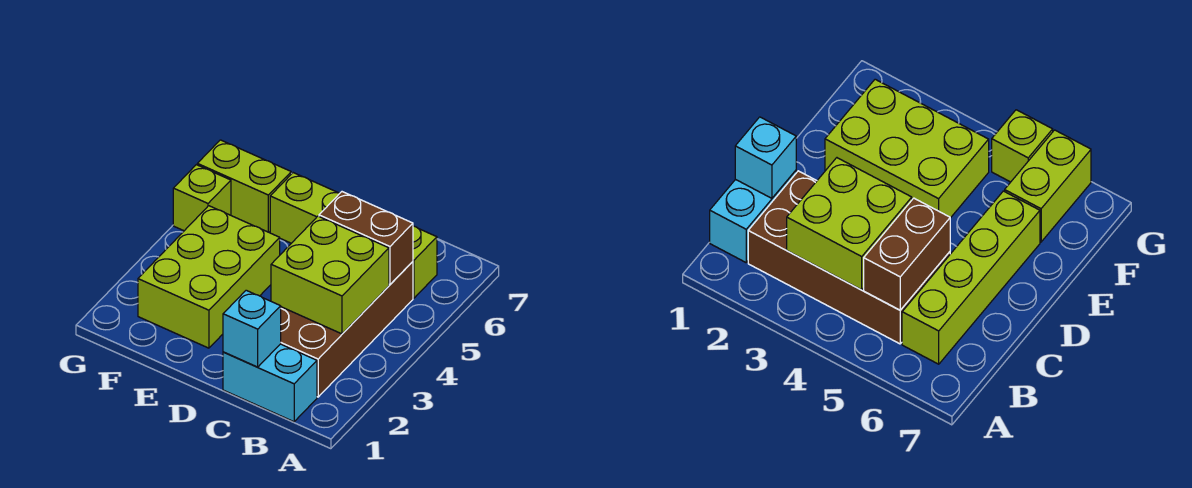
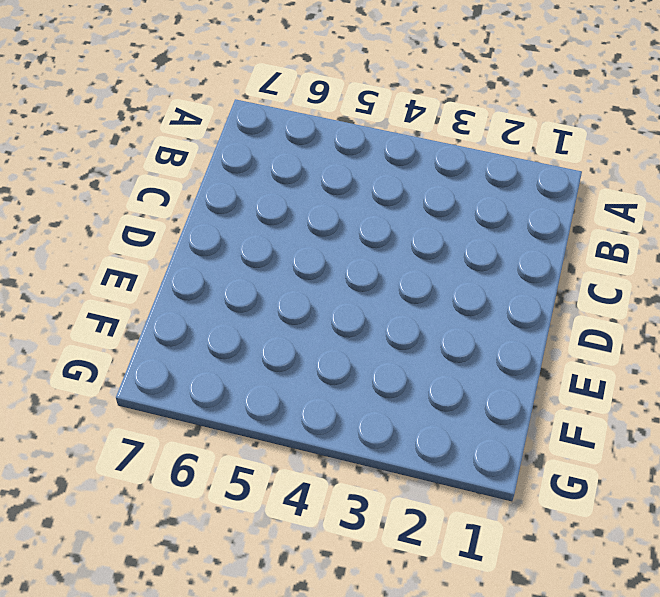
none -> cyan brick B1:C1 level 1
none -> brown brick B2:C5 level 1

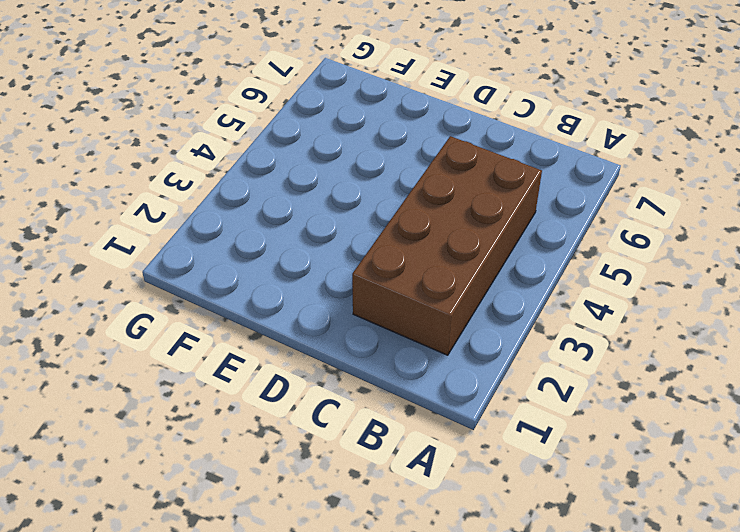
none -> cyan brick B1:C1 level 1
none -> lime brick B6:E6 level 1

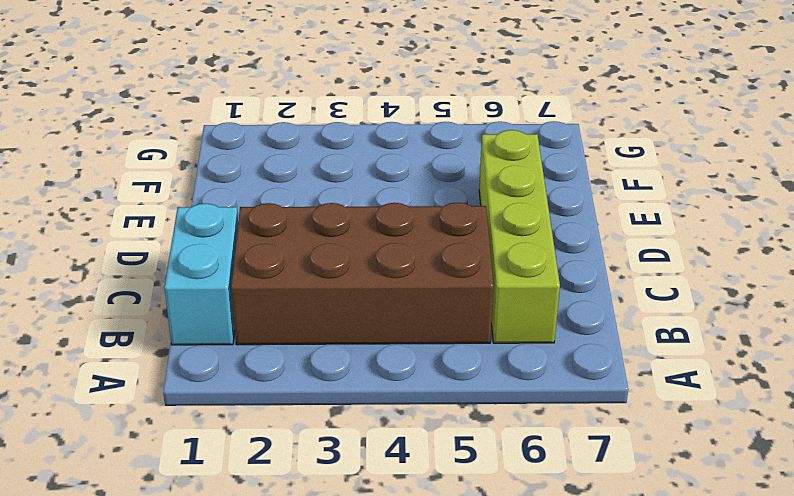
none -> lime brick E2:F4 level 1
none -> lime brick F6:G6 level 1

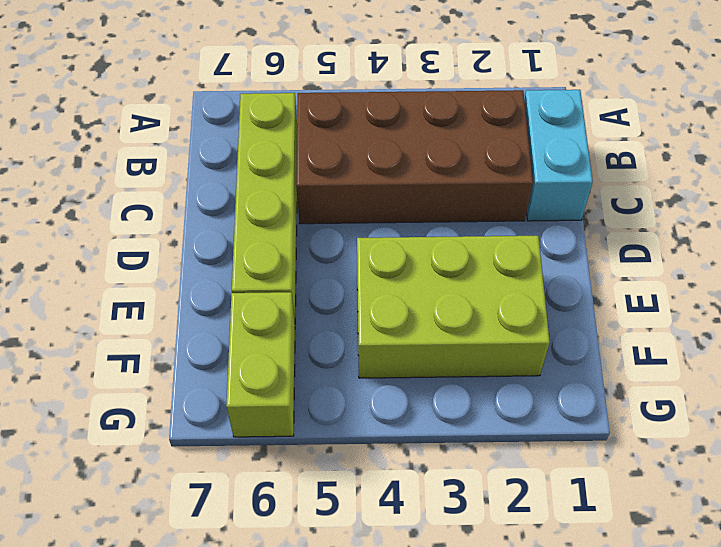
none -> lime brick G5 level 1
none -> lime brick B3:C4 level 2

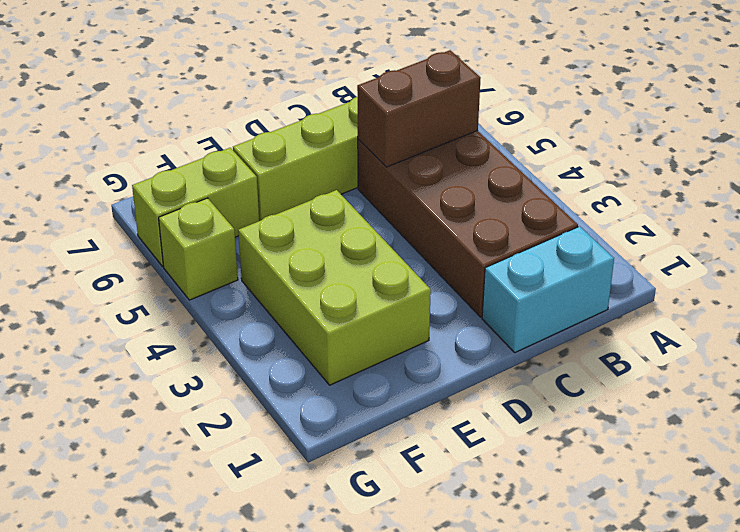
none -> lime brick B3:C4 level 2
none -> cyan brick C1 level 2

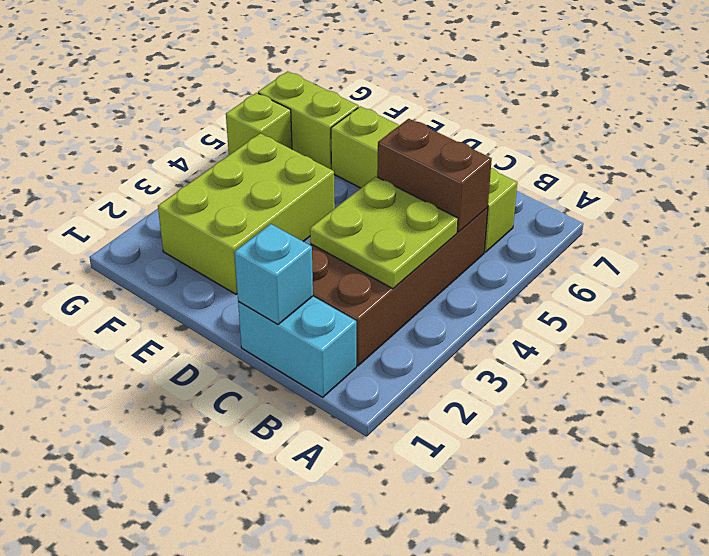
lime plate B3:C4 level 2 -> lime brick B3:C4 level 2

